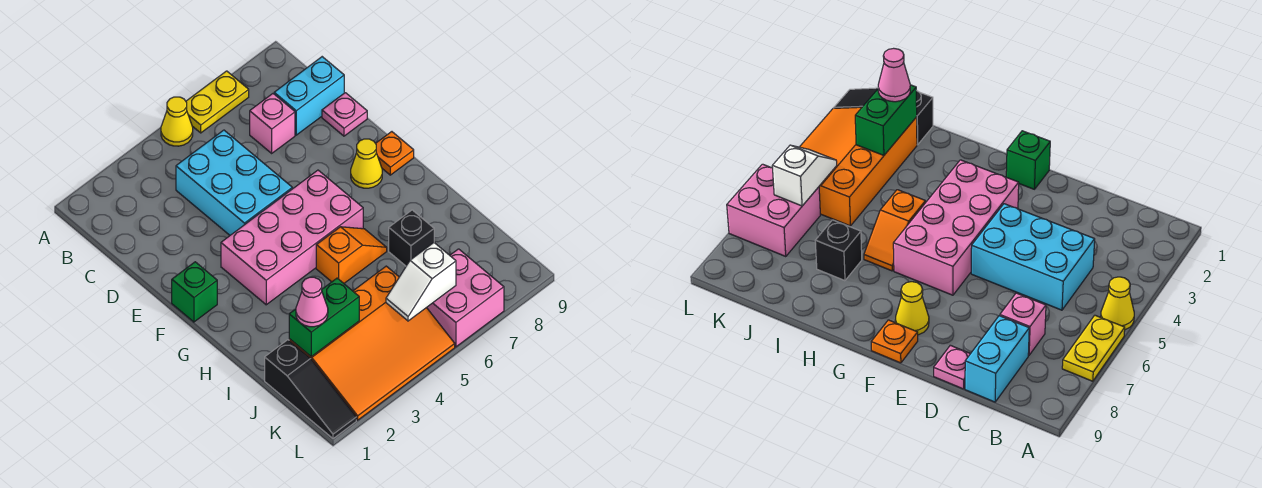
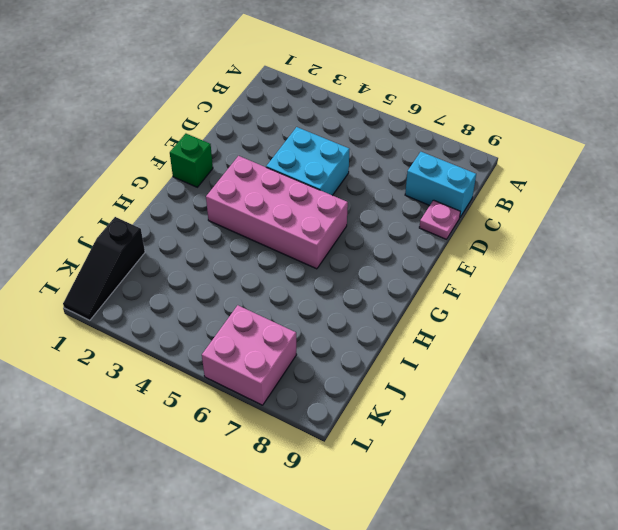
cyan brick D4:E5 level 1 -> cyan brick C4:E5 level 1
none -> yellow cone A5 level 1
none -> yellow plate A6:A7 level 1
none -> pink brick C7 level 1

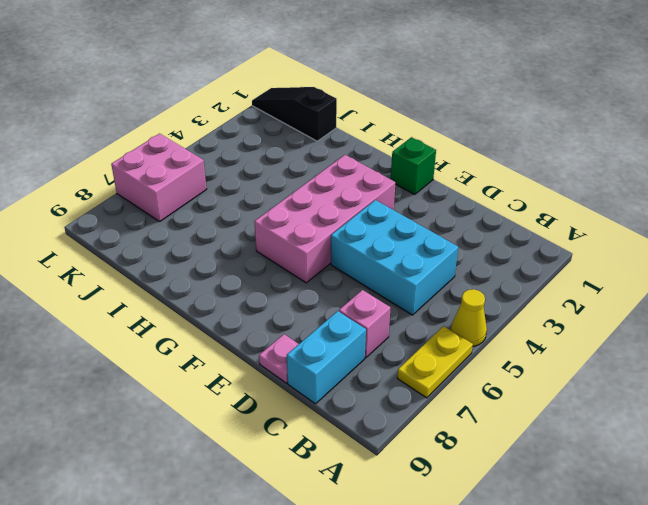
none -> yellow cone F8 level 1
none -> orange plate F9 level 1
none -> orange slope H5:H6 level 1 top 5

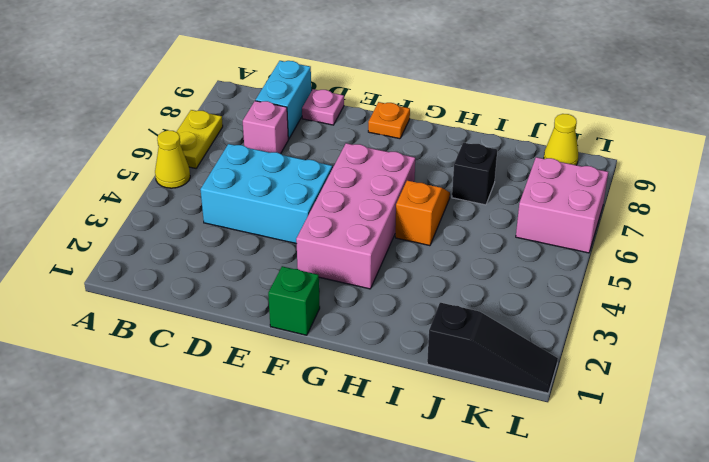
yellow cone K9 level 1 -> yellow cone F8 level 1
none -> orange slope J2:L5 level 1 top J
none -> green brick J2:J3 level 2
none -> white slope K5:K6 level 2 top 6

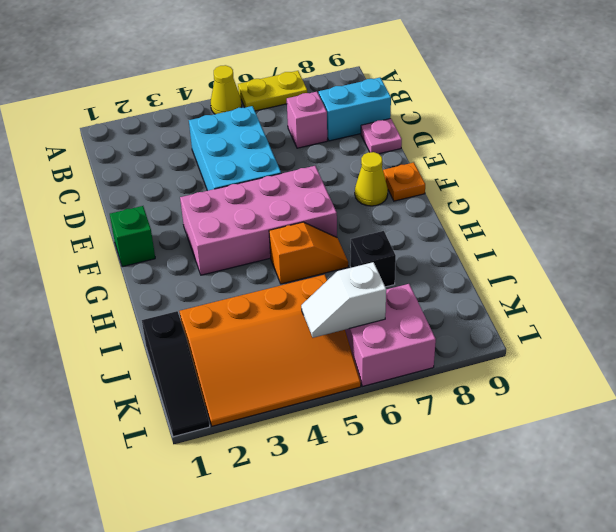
none -> green brick J2:J3 level 2
none -> pink cone J2 level 3

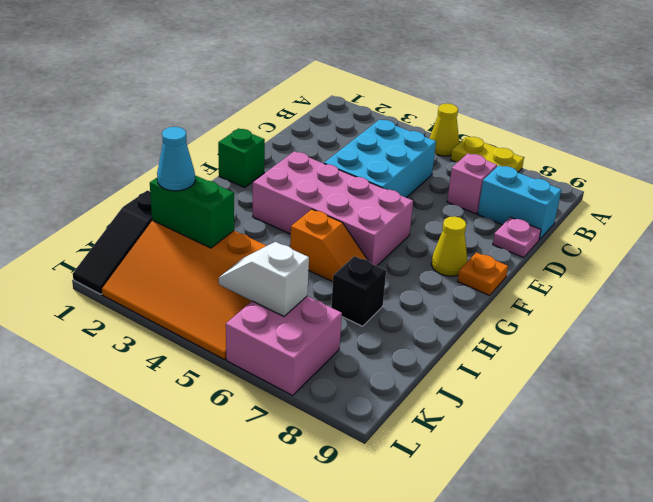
cyan cone J2 level 3 -> pink cone J2 level 3

